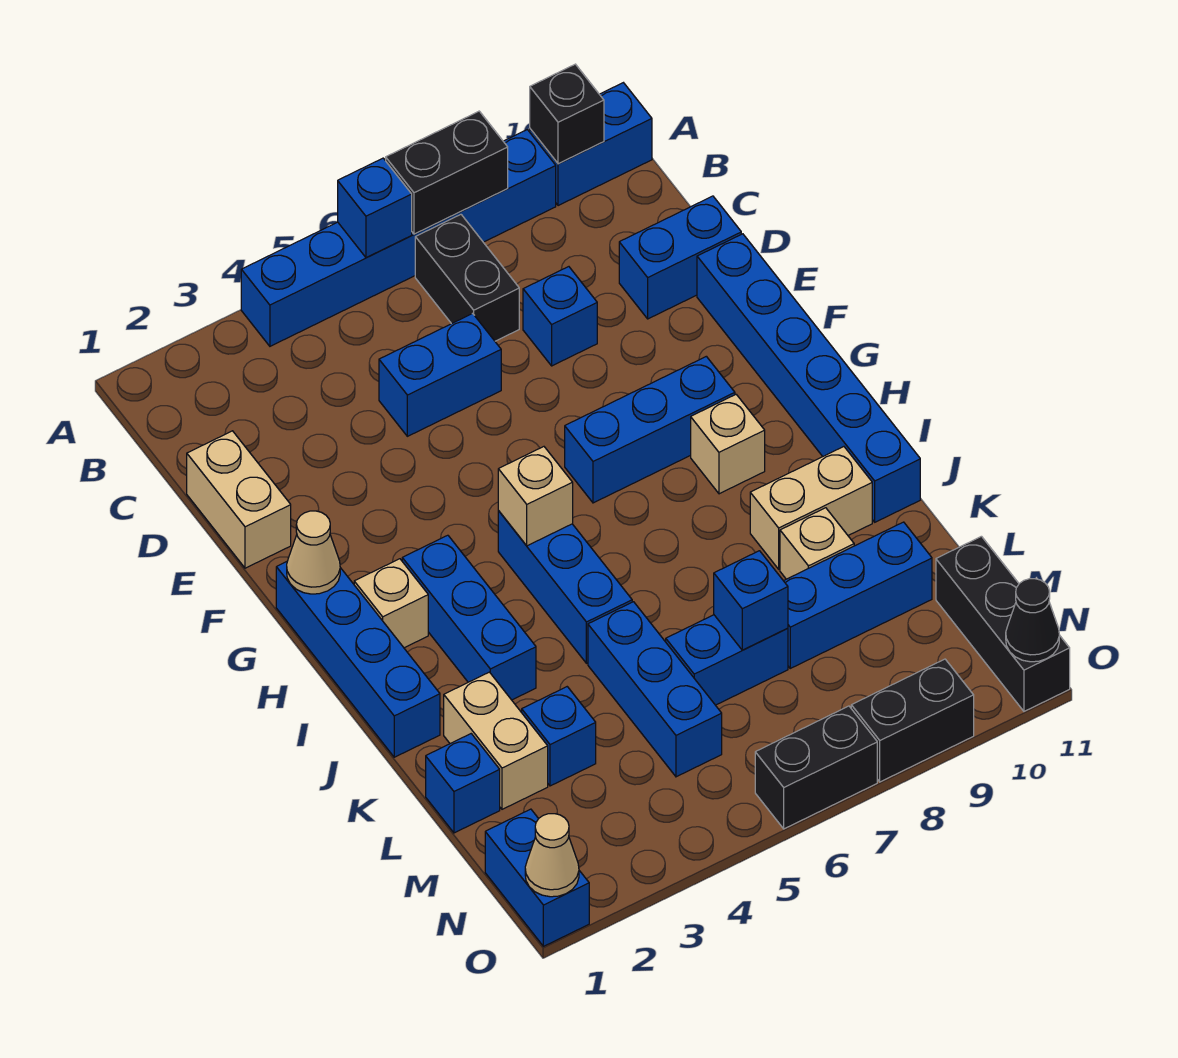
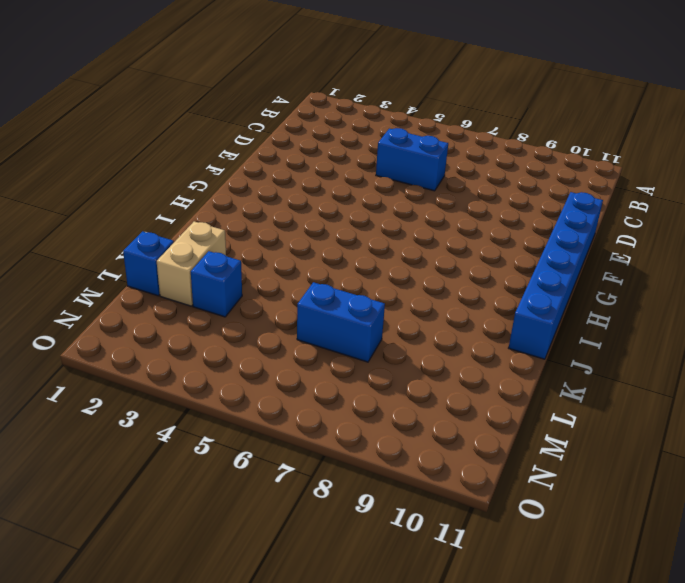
none -> blue brick A4:A9 level 1
none -> blue brick A10:A11 level 1
none -> black brick B7:C7 level 1
none -> tan brick D1:E1 level 1

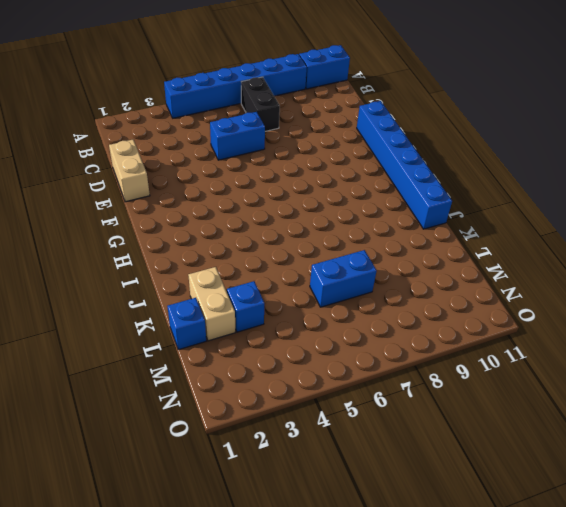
none -> blue brick D8 level 1
none -> blue brick D10:D11 level 1
none -> blue brick G1:J1 level 1
none -> blue brick G7:G9 level 1

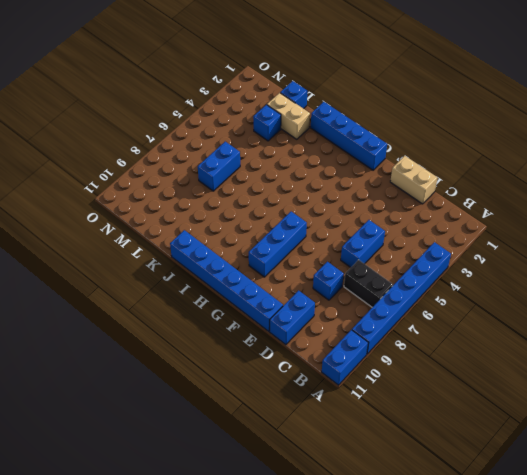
none -> tan brick H2 level 1
none -> blue brick H3:J3 level 1
none -> blue brick H5:J5 level 1
none -> tan brick H9 level 1

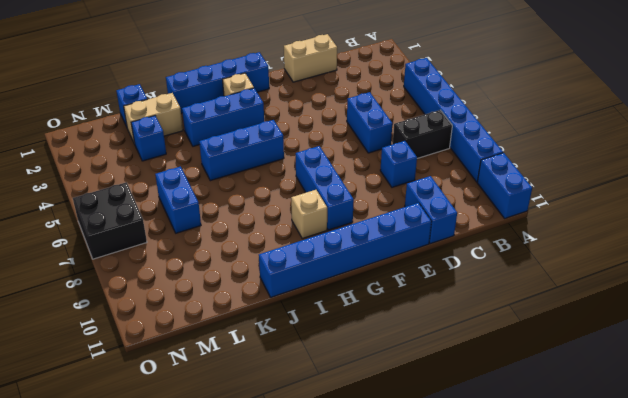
black brick N6:O7 level 1 -> black brick O6:O7 level 1
none -> tan brick J9:J10 level 1
none -> blue brick K5:M5 level 1
none -> tan brick K9 level 1
none -> blue brick L8:L10 level 1

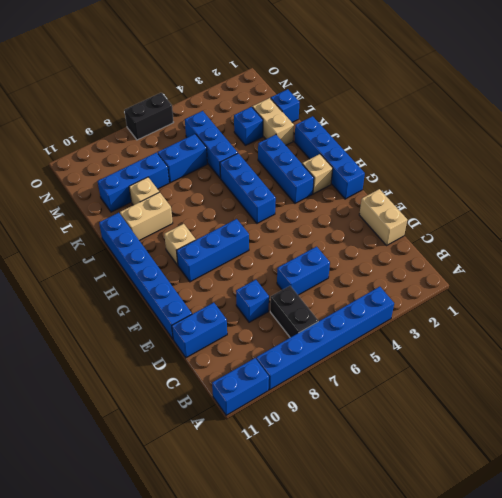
none -> black brick M11:O11 level 1
none -> blue brick N1:O1 level 1
none -> black brick O8:O9 level 1
none -> blue brick A6 level 2

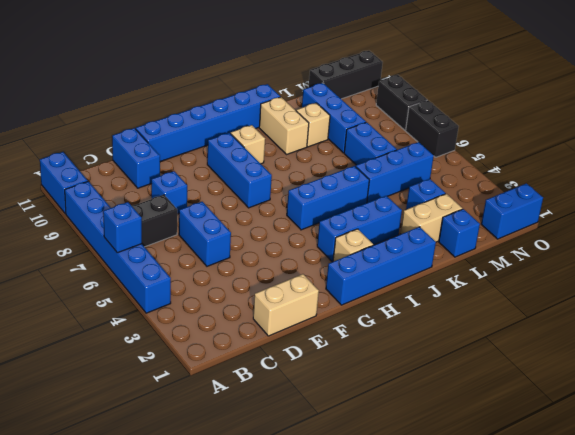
none -> black brick A7:A8 level 2
none -> black brick A10 level 2
none -> tan cone G1 level 2
none -> tan brick H5 level 2

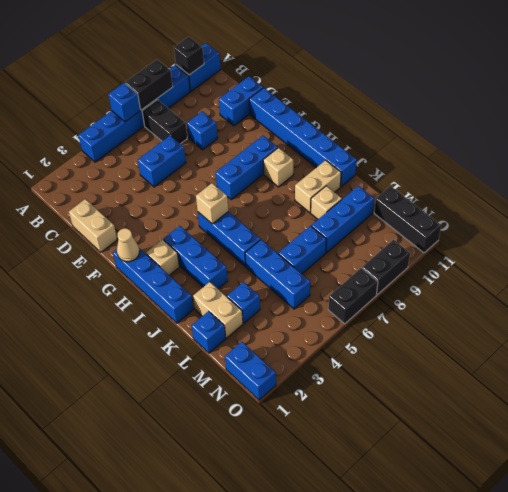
none -> blue brick L7 level 2
none -> tan cone O1 level 2
none -> black cone O11 level 2

